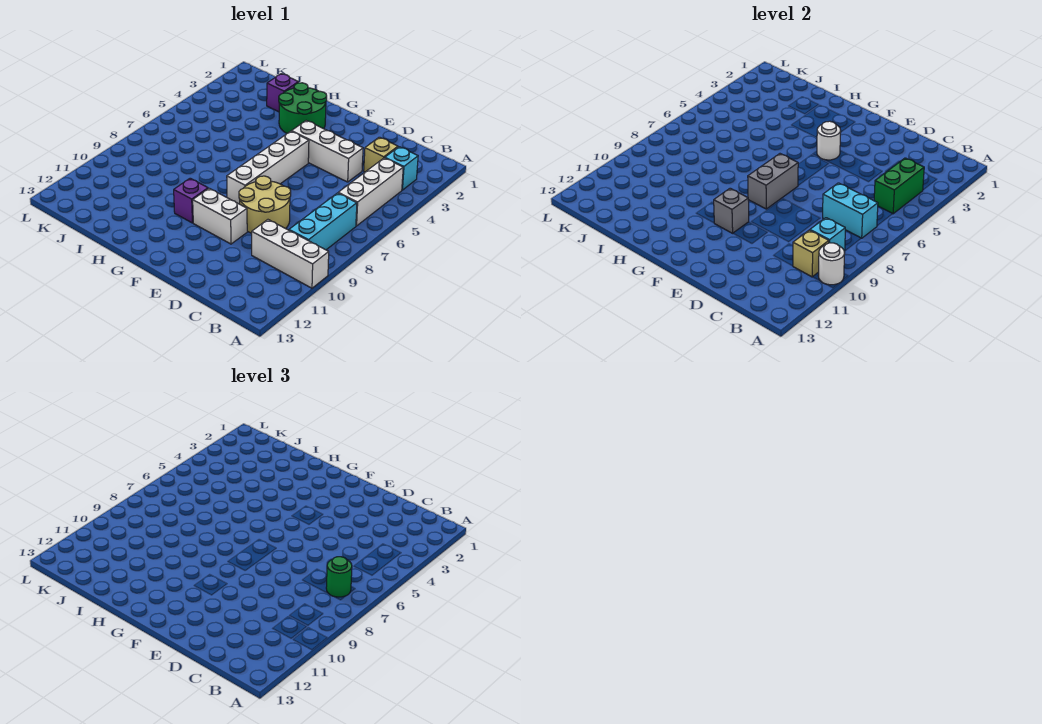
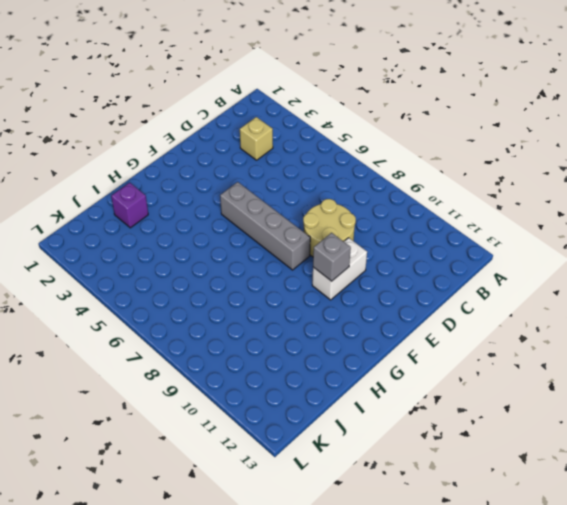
grey brick F5:F8 level 1 -> white brick F5:F8 level 1
none -> white brick A10:C10 level 1
none -> cyan brick B3 level 1
none -> white brick B4:B6 level 1

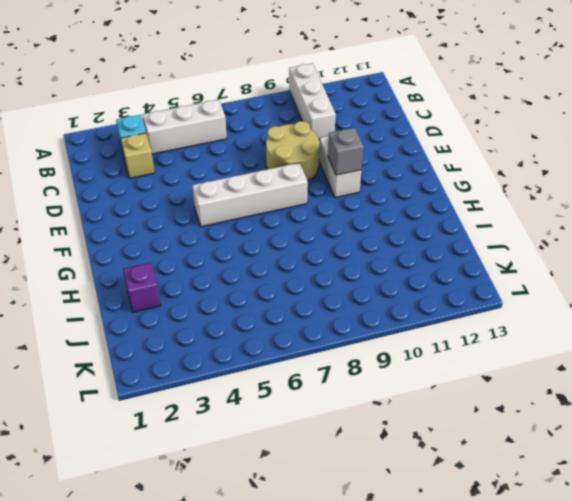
none -> cyan brick B7:B9 level 1
none -> white brick D4:F4 level 1
none -> green round brick G2:H3 level 1

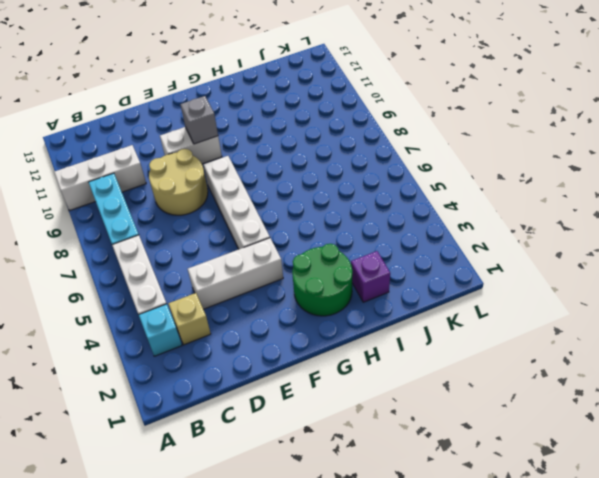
none -> purple brick G10 level 1
none -> white round brick A10 level 2
none -> green brick B4:B5 level 2

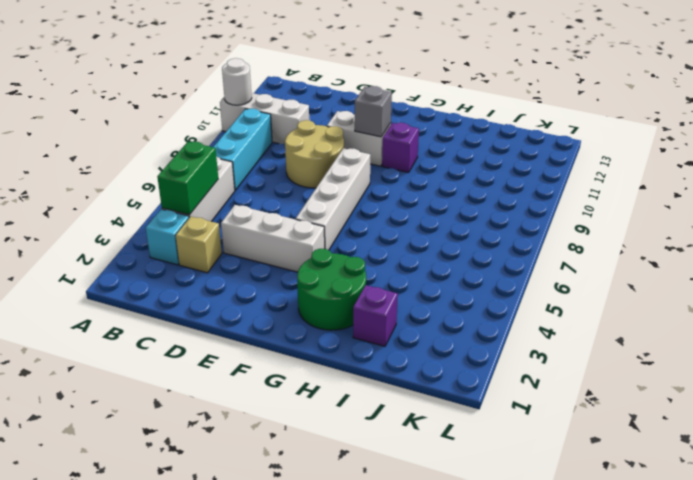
none -> cyan brick B7:C7 level 2
none -> cyan brick B9 level 2
none -> tan brick B10 level 2

